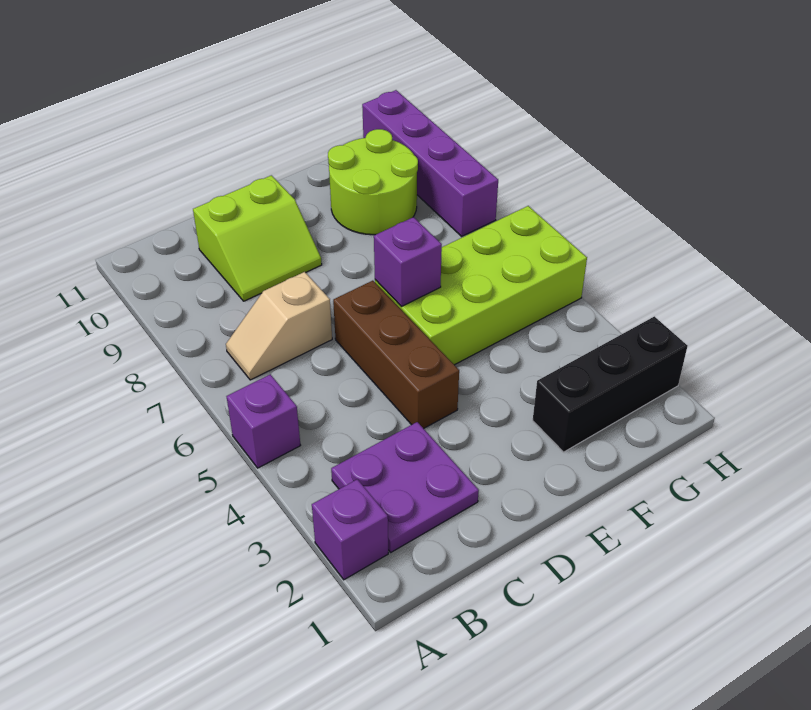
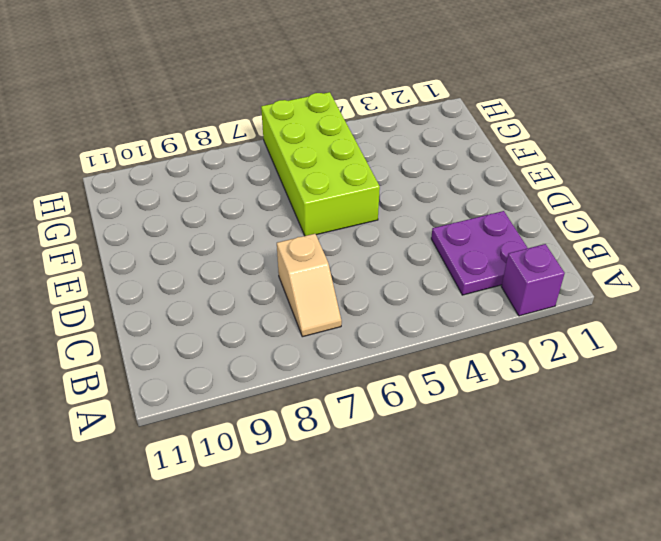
none -> purple brick A5 level 1
none -> lime slope C9:D10 level 1 top 10

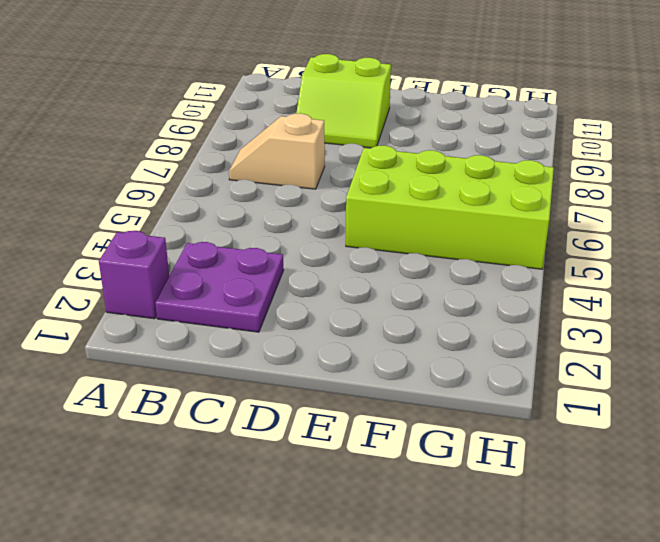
none -> purple brick A5 level 1
none -> brown brick D4:D6 level 1

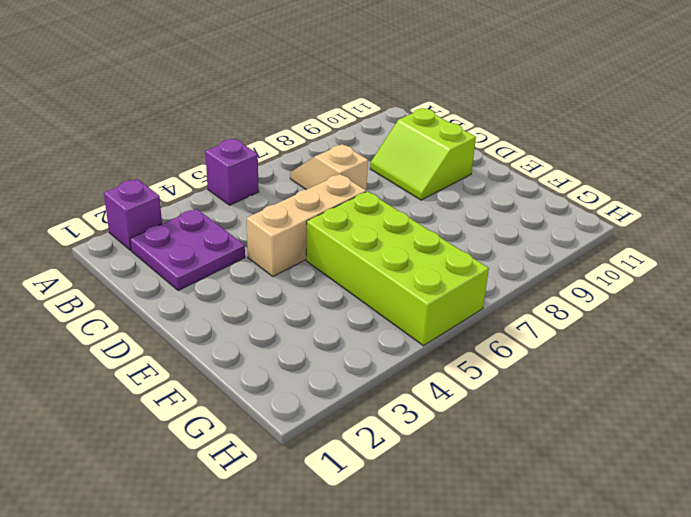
tan brick D4:D6 level 1 -> brown brick D4:D6 level 1
none -> black brick F2:H2 level 1
none -> lime round brick F9:G10 level 1

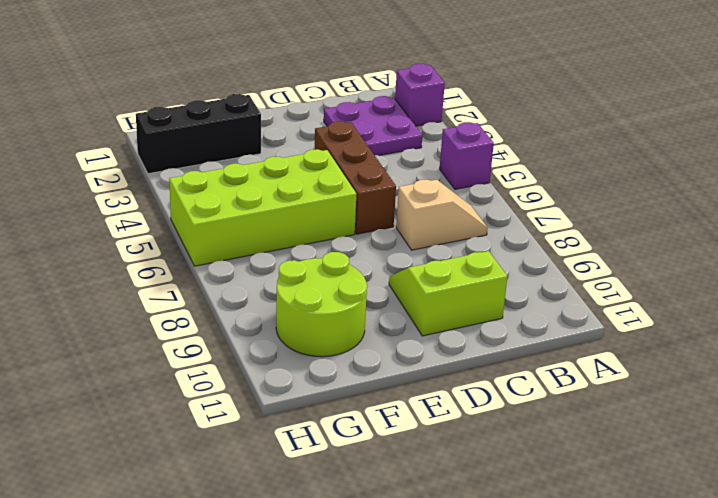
none -> purple brick H8:H11 level 1
none -> purple brick E6 level 2

